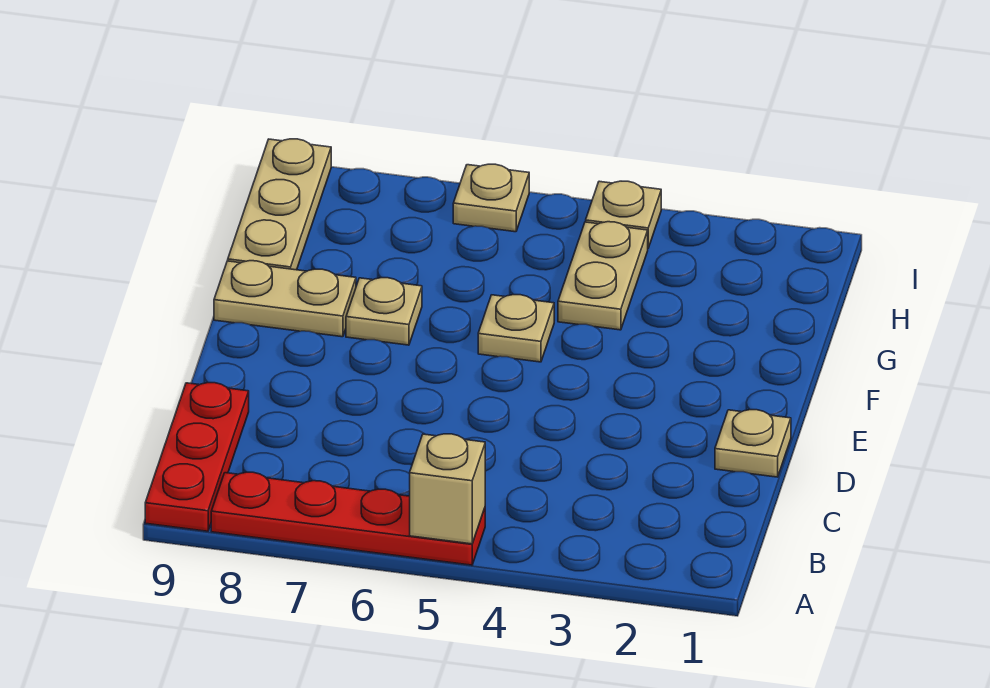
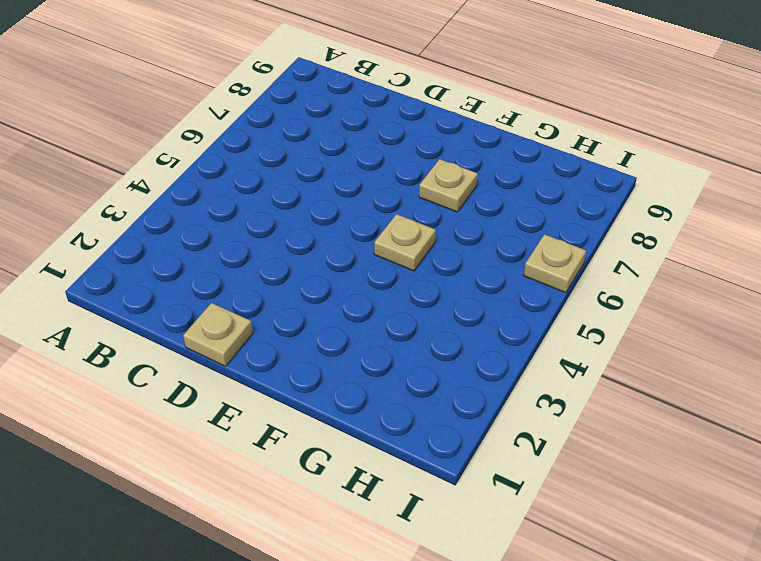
none -> red plate A5:A8 level 1
none -> red plate A9:C9 level 1

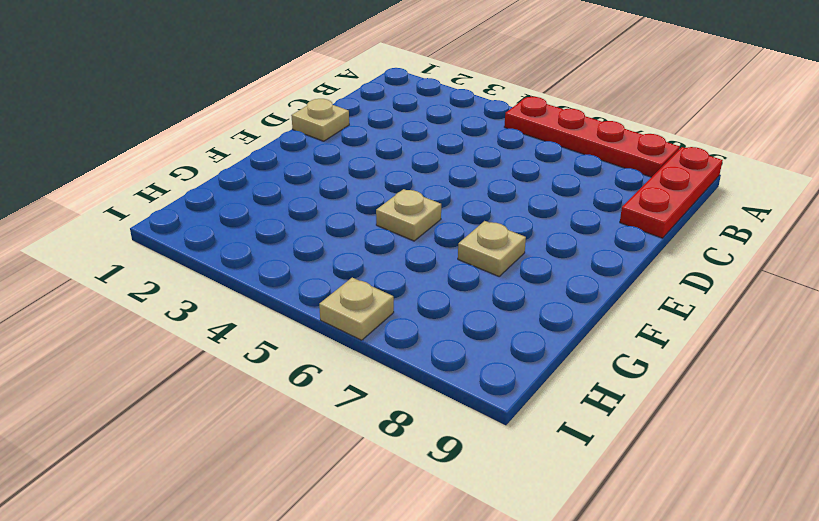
none -> tan plate F8:F9 level 1
none -> tan plate G4:H4 level 1

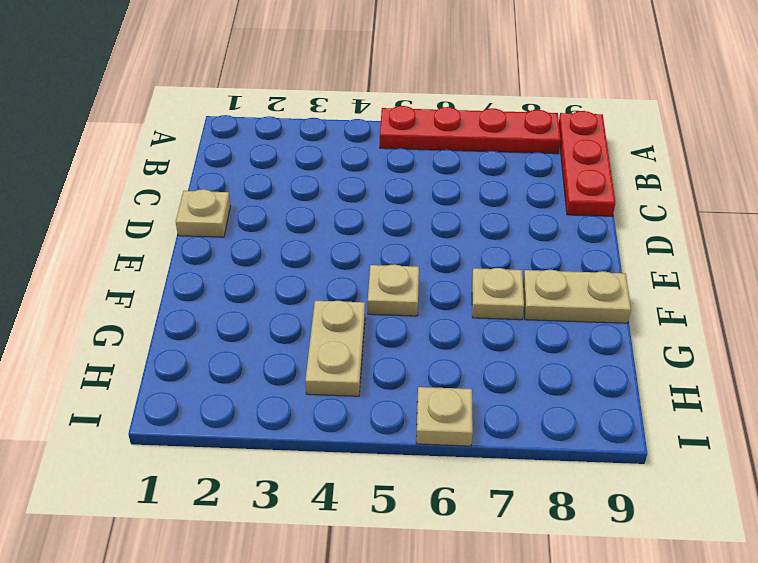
none -> tan plate G9:I9 level 1
none -> tan plate I4 level 1

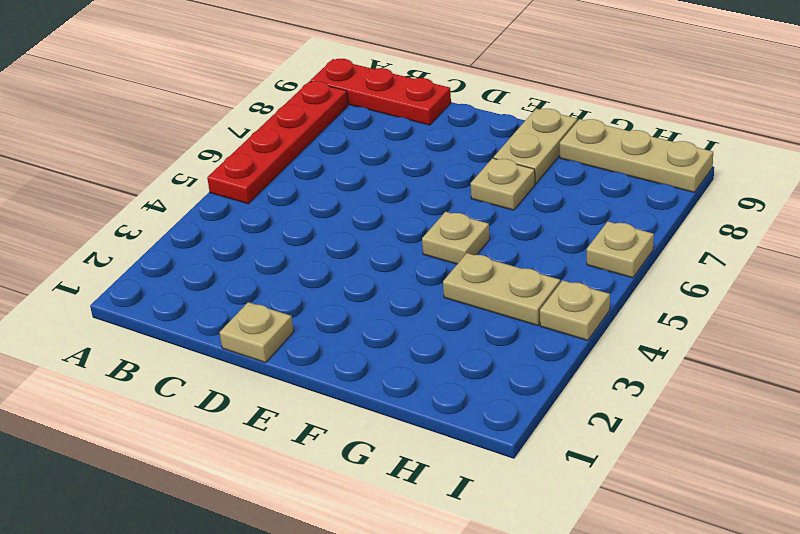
none -> tan brick A5 level 2

